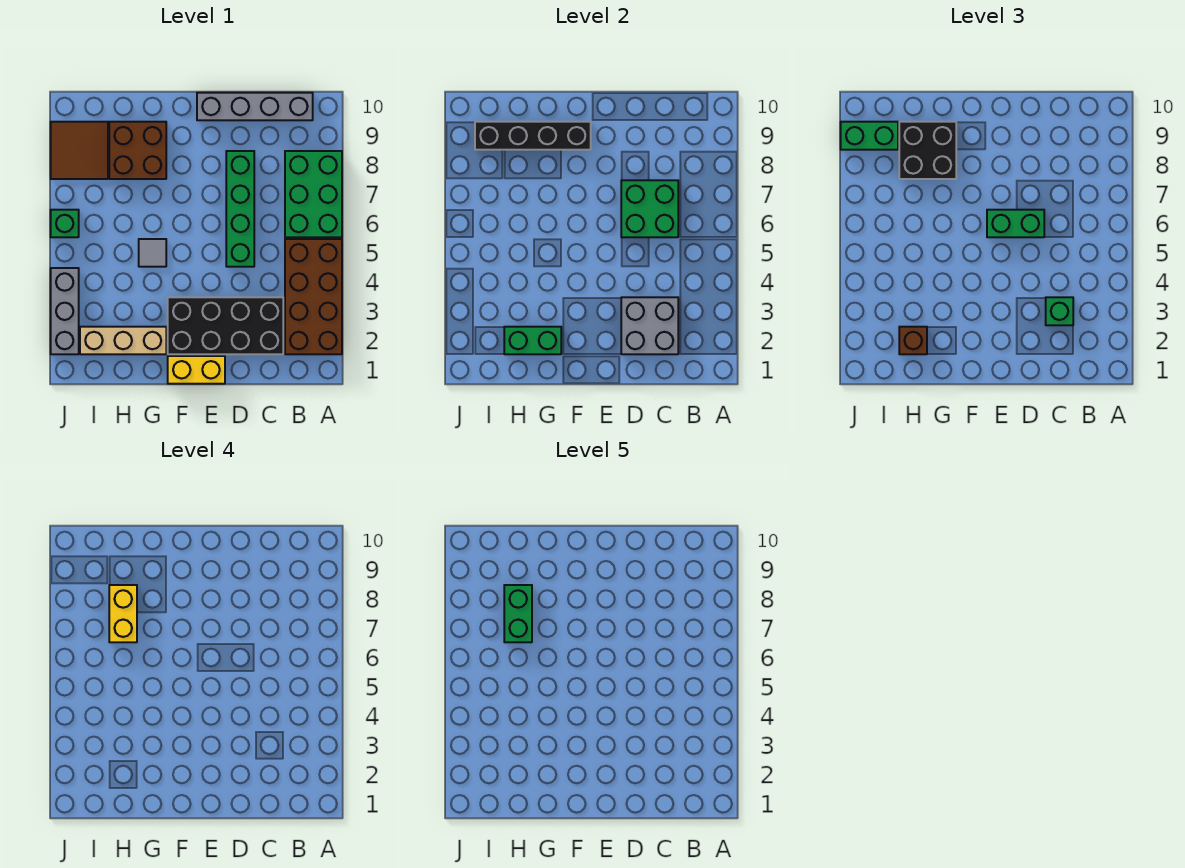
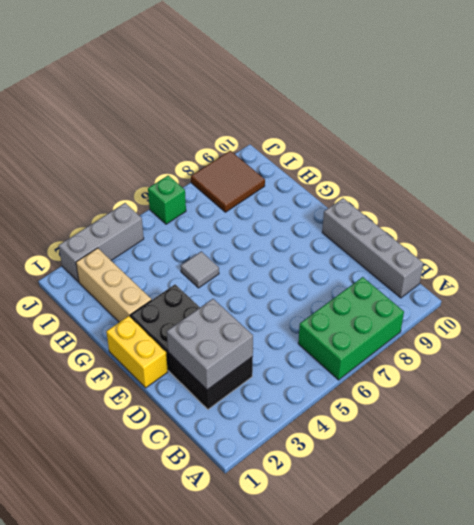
none -> brown brick A2:B5 level 1
none -> green brick D5:D8 level 1
none -> brown brick G8:H9 level 1

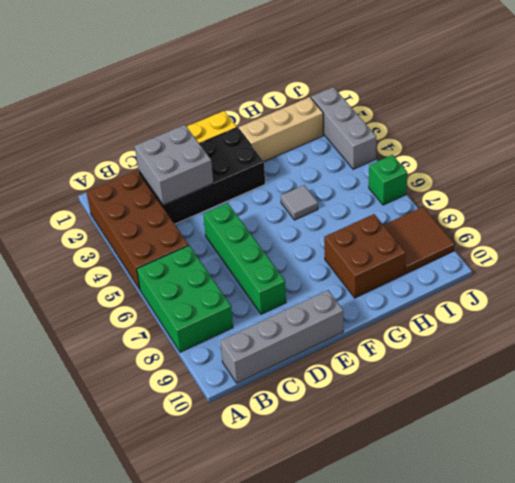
none -> green brick C6:D7 level 2
none -> black brick F9:I9 level 2
none -> green brick G2:H2 level 2

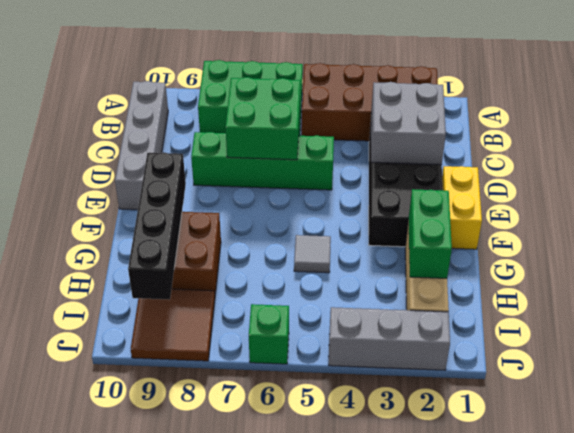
none -> green brick C3 level 3
none -> green brick D6:E6 level 3
none -> black brick G8:H9 level 3

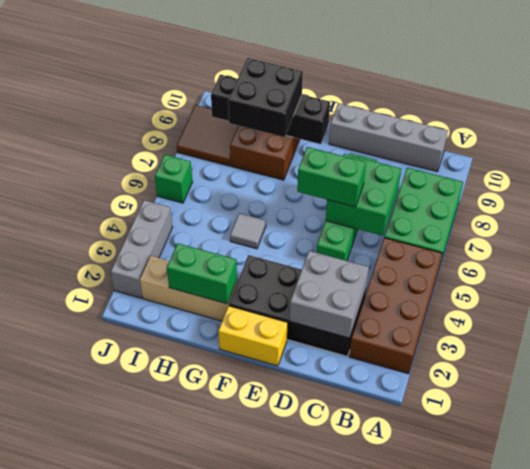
none -> green brick C3 level 3
none -> brown brick H2 level 3
none -> green brick I9:J9 level 3

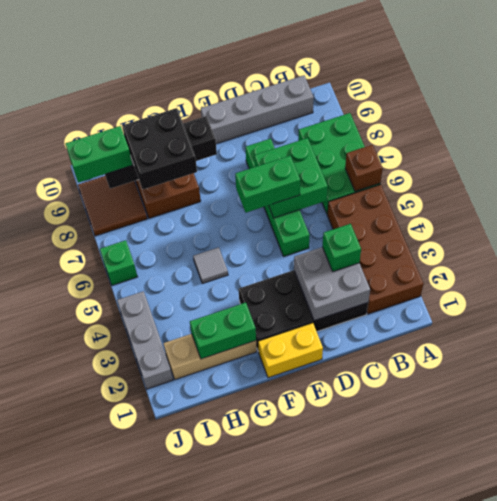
brown brick A6 level 2 -> brown brick H2 level 3
none -> yellow brick H7:H8 level 4
none -> green brick H7:H8 level 5

